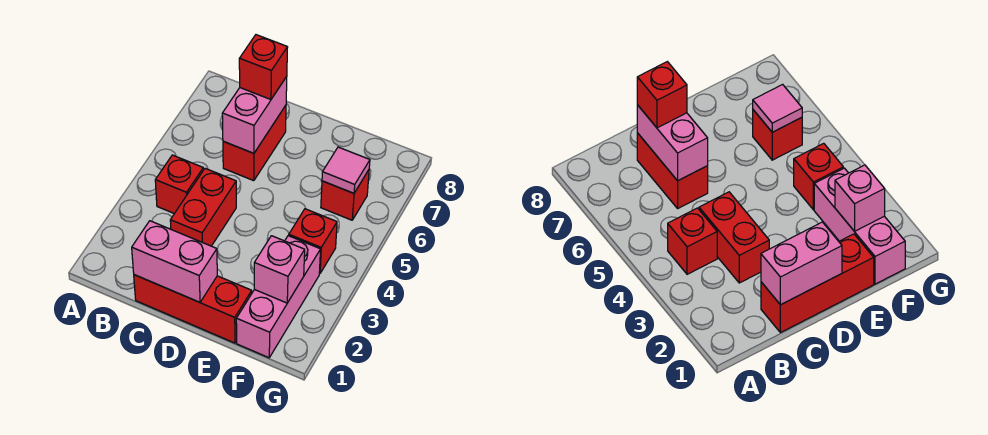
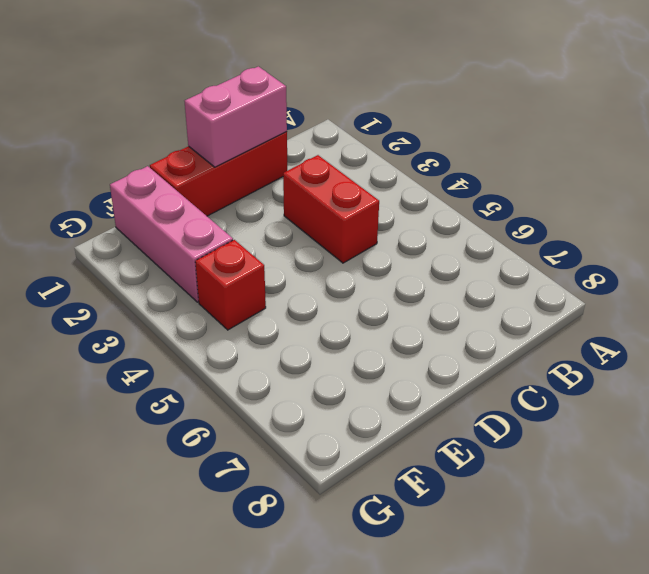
none -> red brick B4 level 1
none -> red brick C6:C7 level 1
none -> red brick F6 level 1

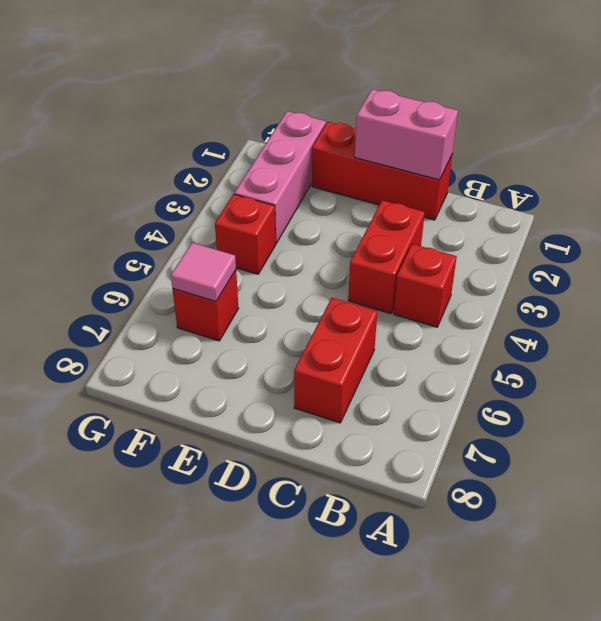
none -> pink brick C6:C7 level 2
none -> pink brick F2 level 2
none -> red brick C7 level 3

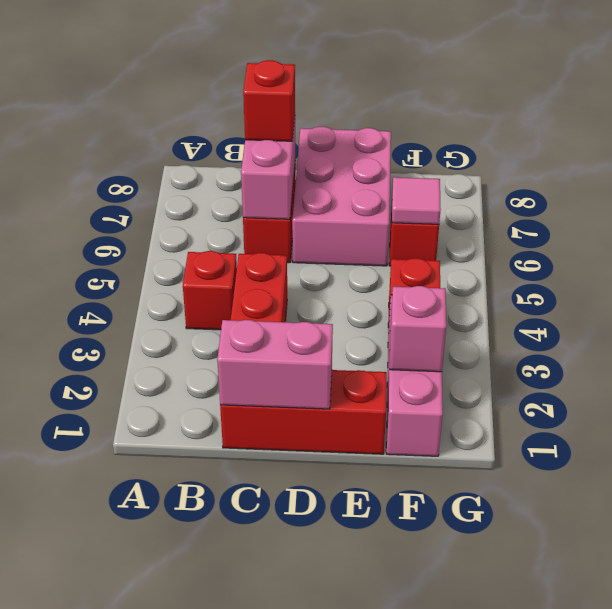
pink brick D6:E8 level 1 -> none

